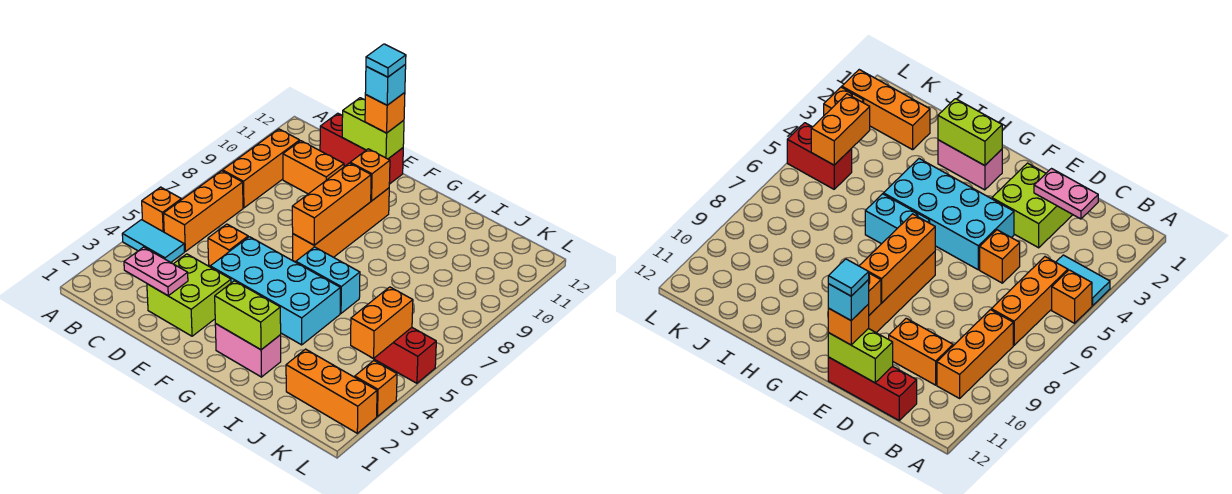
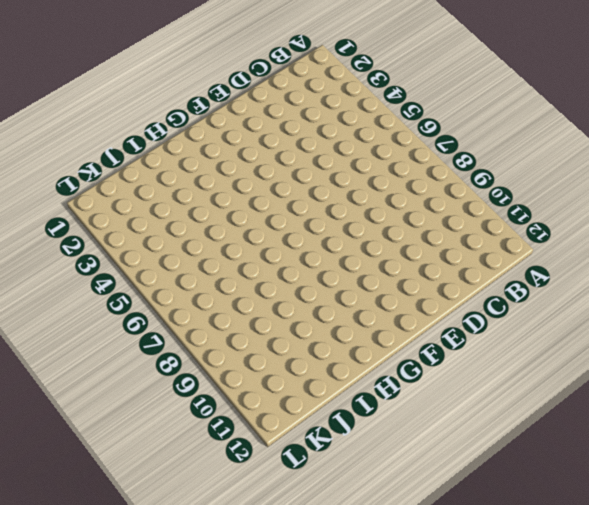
none -> cyan tile A4:B4 level 1
none -> orange brick A5 level 1
none -> orange brick B5:B7 level 1

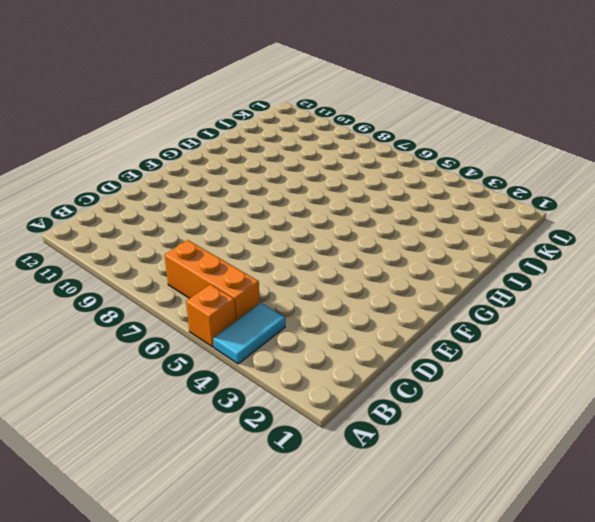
none -> orange brick B8:B10 level 1
none -> orange brick C10:D10 level 1
none -> red brick C12:E12 level 1

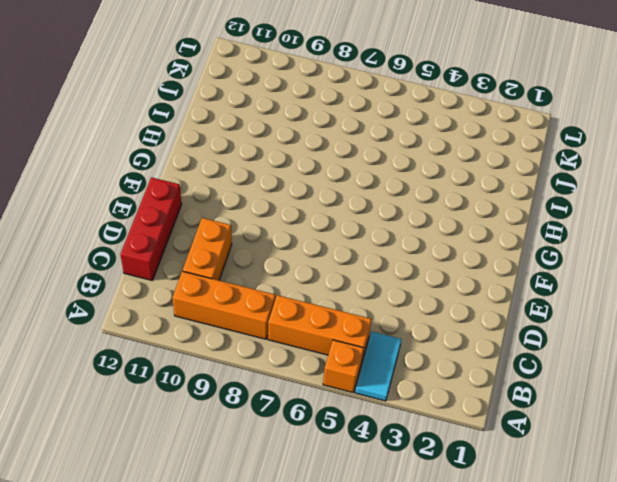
none -> lime brick D2:E3 level 1
none -> orange brick D5 level 1
none -> cyan brick E4:H5 level 1

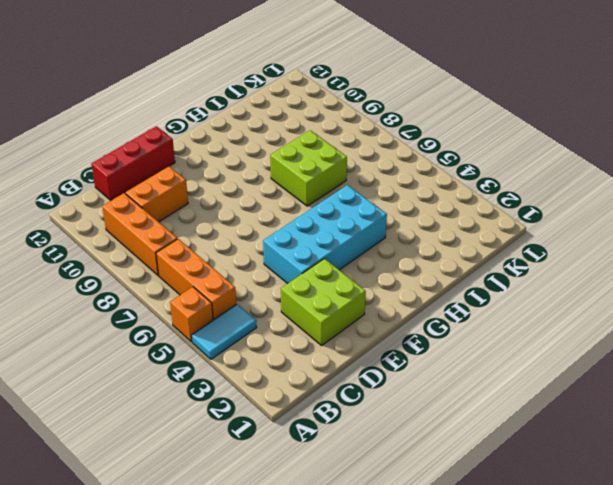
lime brick H7:I8 level 1 -> none
none -> orange brick D5 level 1
none -> orange brick F7:F10 level 1
none -> pink brick G2:H2 level 1

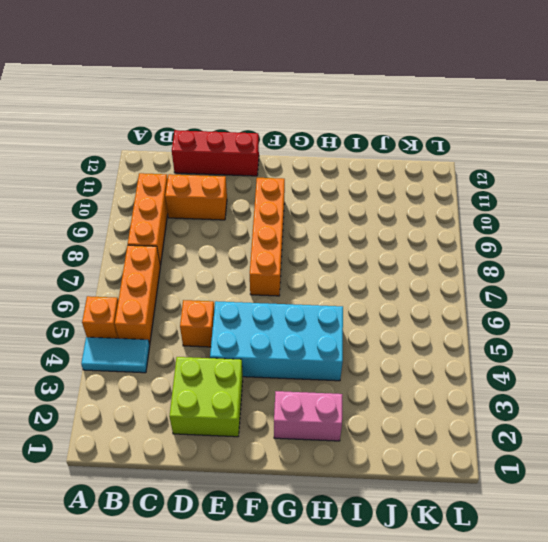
none -> cyan brick G6:H6 level 1
none -> orange brick J2:L2 level 1
none -> red brick K5:L5 level 1

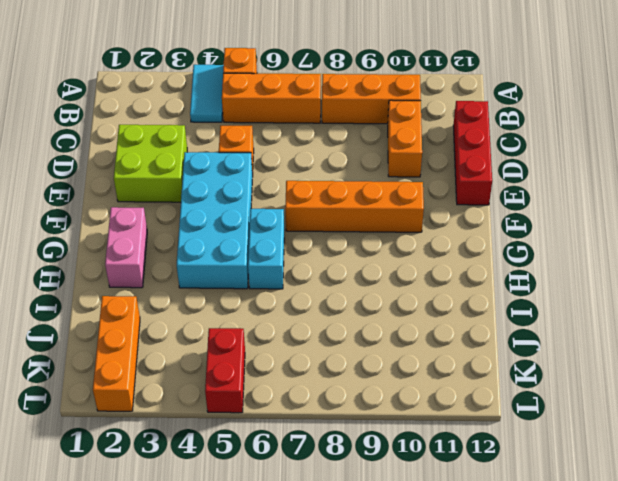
none -> orange brick L3 level 1
none -> pink plate C2:D2 level 2
none -> lime brick D12:E12 level 2

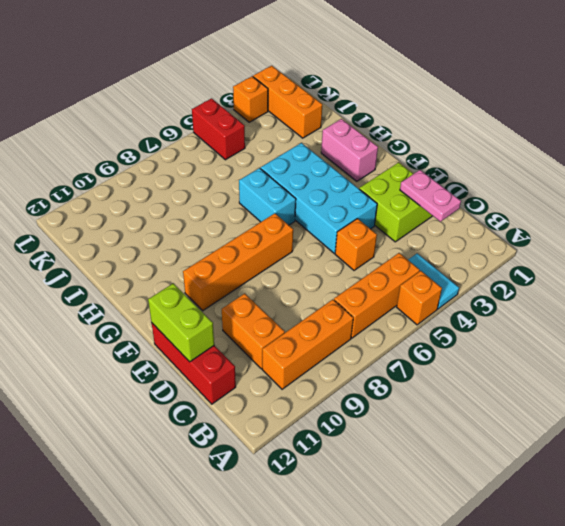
none -> orange brick F7:F9 level 2
none -> orange brick F10 level 2
none -> lime brick G2:H2 level 2

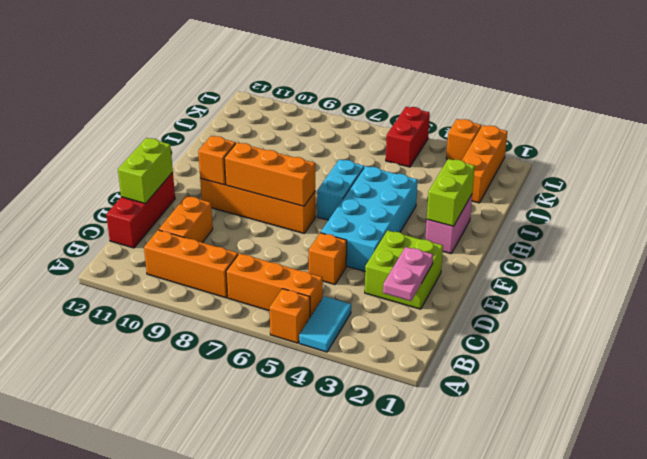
none -> orange brick K4:K5 level 2
none -> orange brick E12 level 3
none -> cyan brick E12 level 4

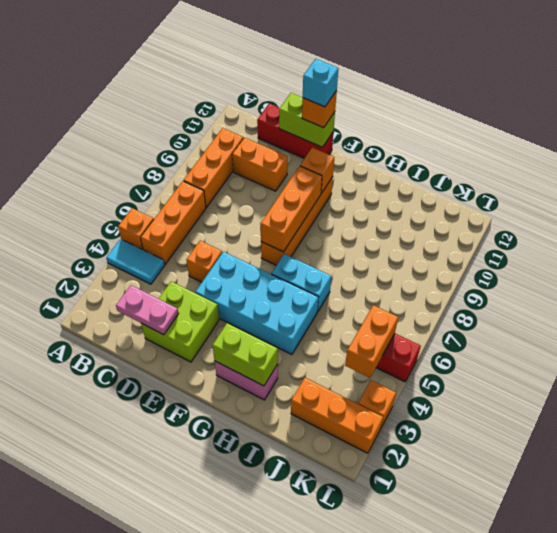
none -> cyan tile E12 level 5

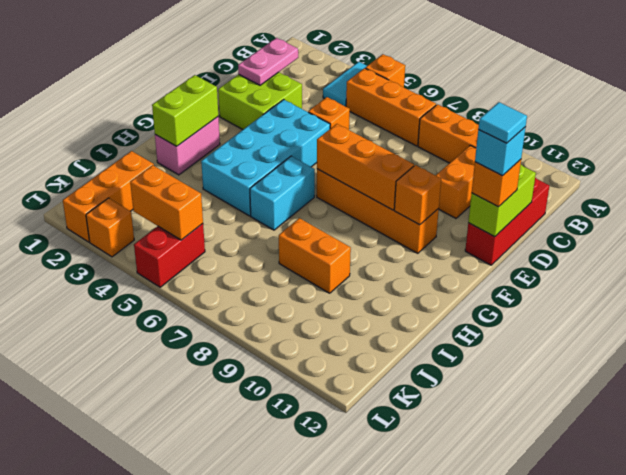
orange brick I8:I9 level 1 -> none

